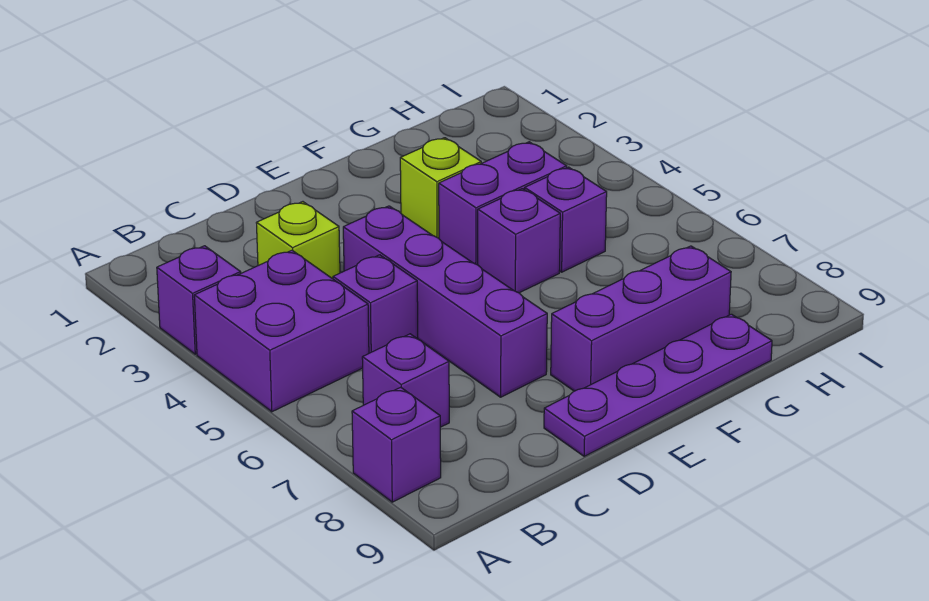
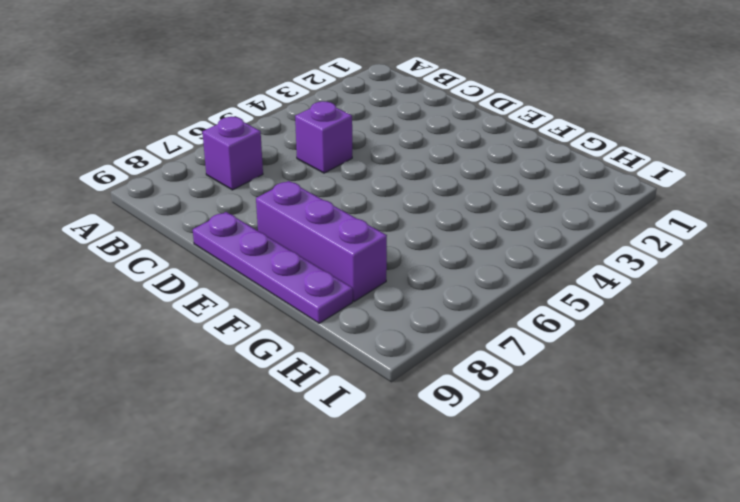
none -> purple brick A3 level 1
none -> purple brick A4:B5 level 1
none -> purple brick A8 level 1

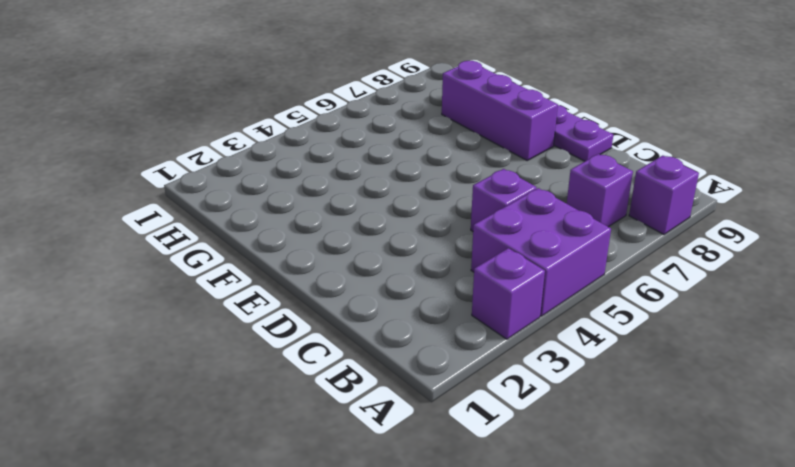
none -> lime brick C3 level 1
none -> purple brick D4:D7 level 1
none -> lime brick F3 level 1

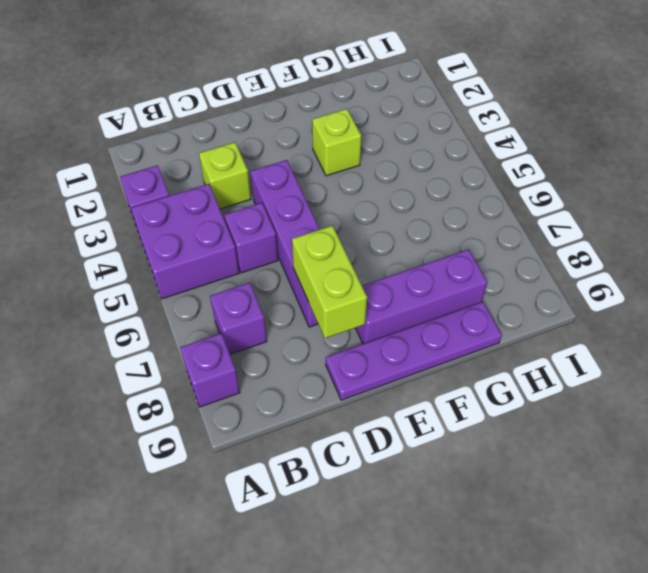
lime brick D7:D8 level 2 -> none
none -> purple brick F4:G4 level 1
none -> purple brick F5 level 1
none -> purple brick G5 level 1

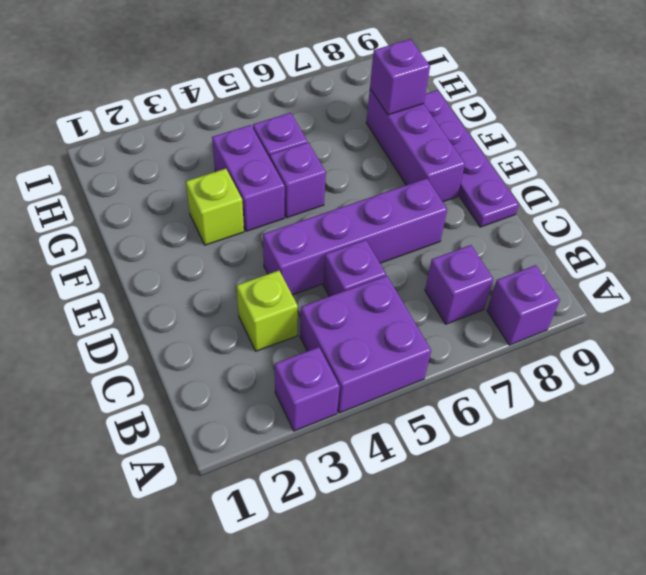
purple brick G8 level 2 -> none

